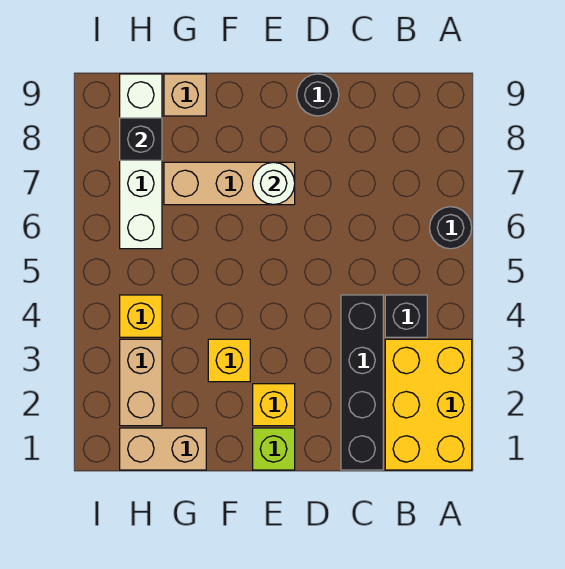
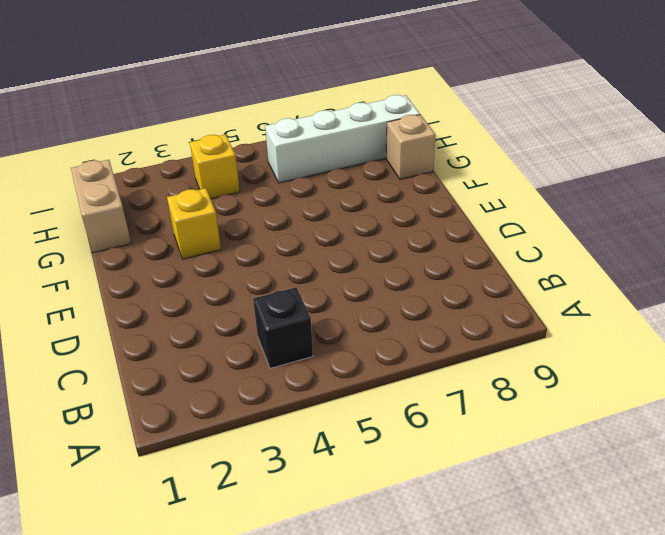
none -> yellow brick A1:B3 level 1
none -> black round brick A6 level 1
none -> black brick C1:C4 level 1

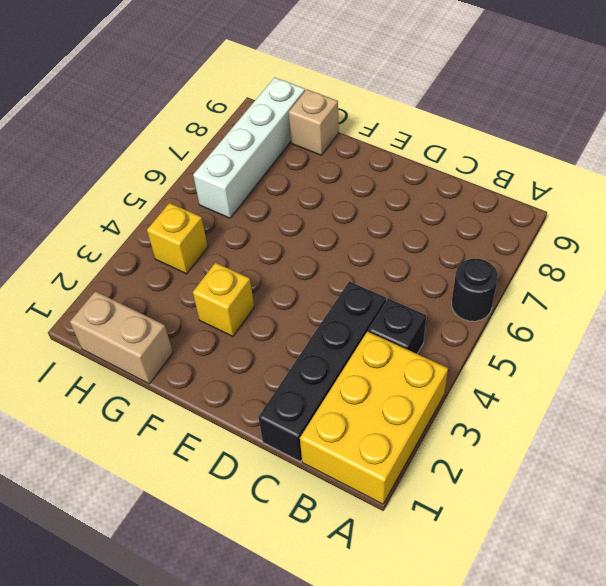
none -> black round brick D9 level 1
none -> lime brick E1 level 1
none -> yellow brick E2 level 1

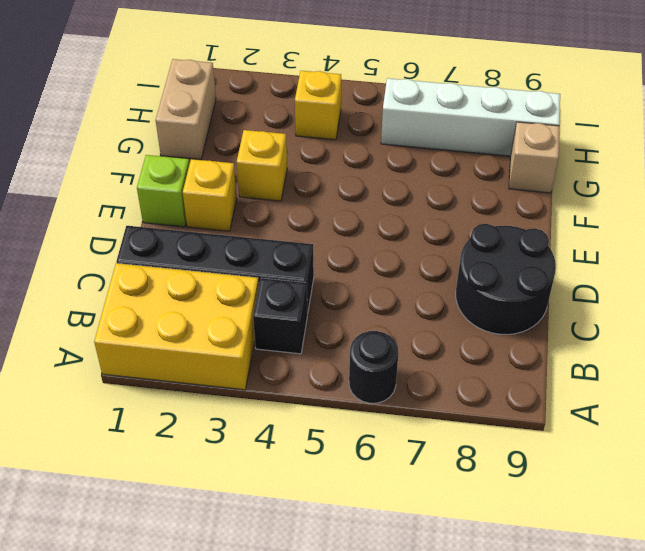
black round brick C8:D9 level 1 -> black round brick D9 level 1
none -> tan brick E7:G7 level 1
none -> tan brick H2:H3 level 1
none -> white round brick E7 level 2

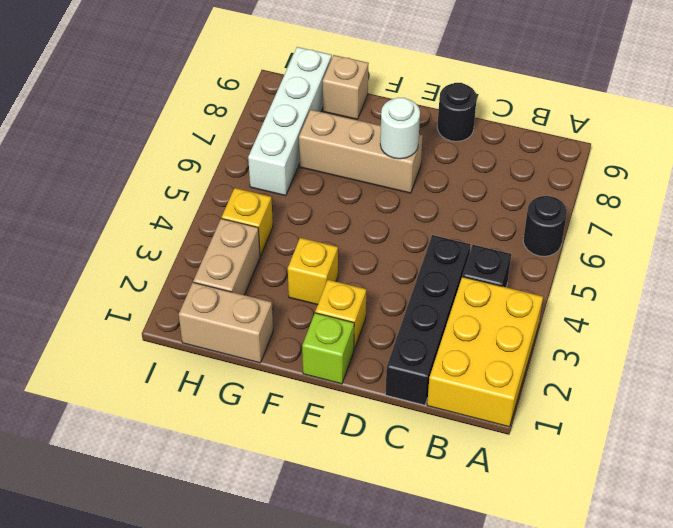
none -> black brick H8 level 2

